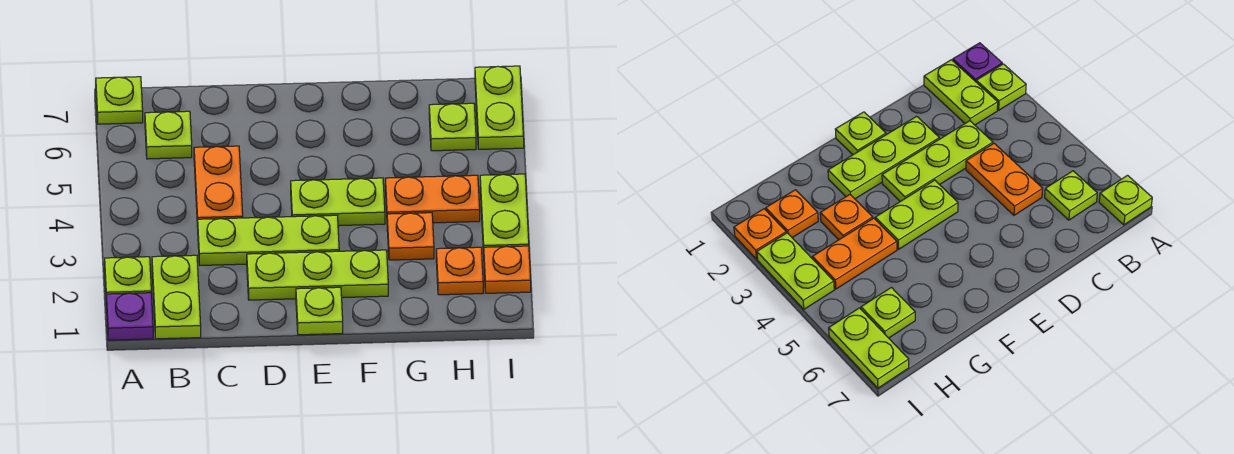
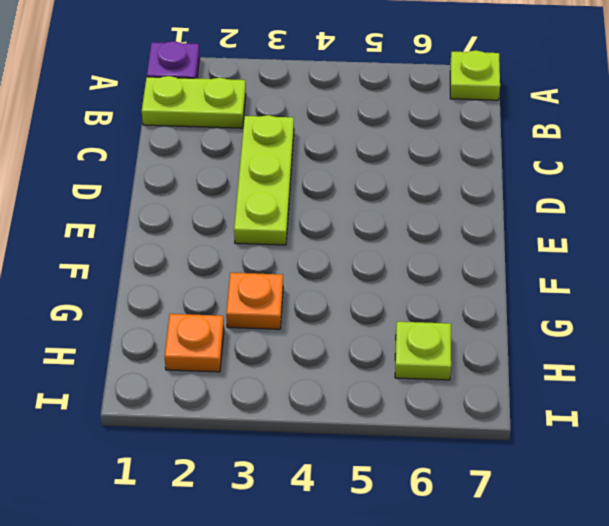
none -> lime plate A2 level 1
none -> lime plate B6 level 1
none -> orange plate C4:C5 level 1

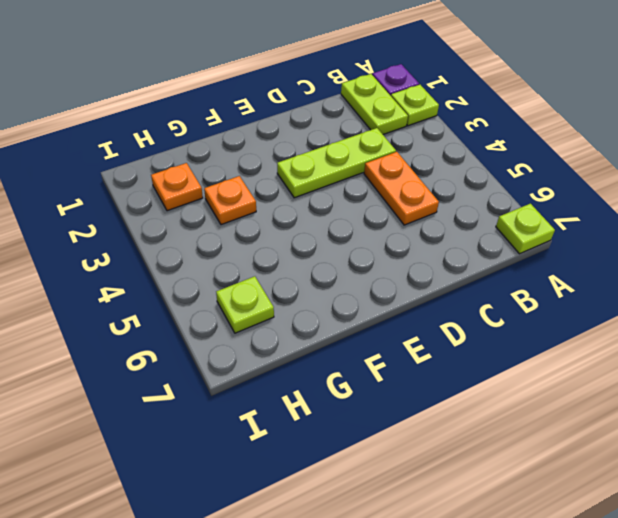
none -> lime plate B6 level 1
none -> lime plate D2:F2 level 1
none -> lime plate E1 level 1

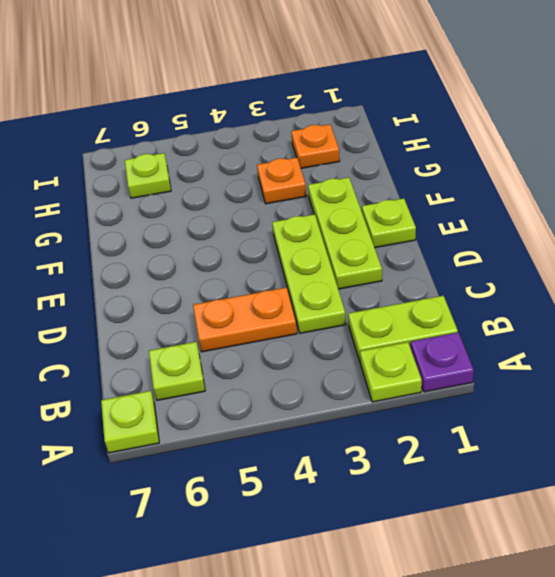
none -> lime plate E4:F4 level 1
none -> orange plate G4:H4 level 1
none -> orange plate I2 level 1

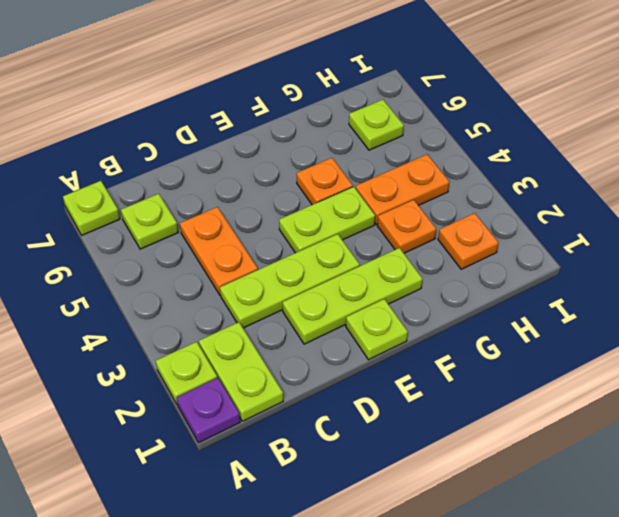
orange plate F5 level 1 -> orange plate I2 level 1
none -> lime plate I3:I4 level 1
none -> lime plate I6:I7 level 1

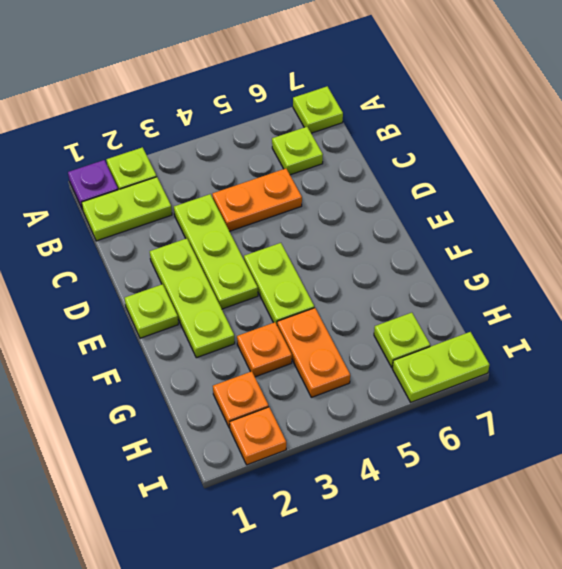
none -> lime plate I3:I4 level 1

